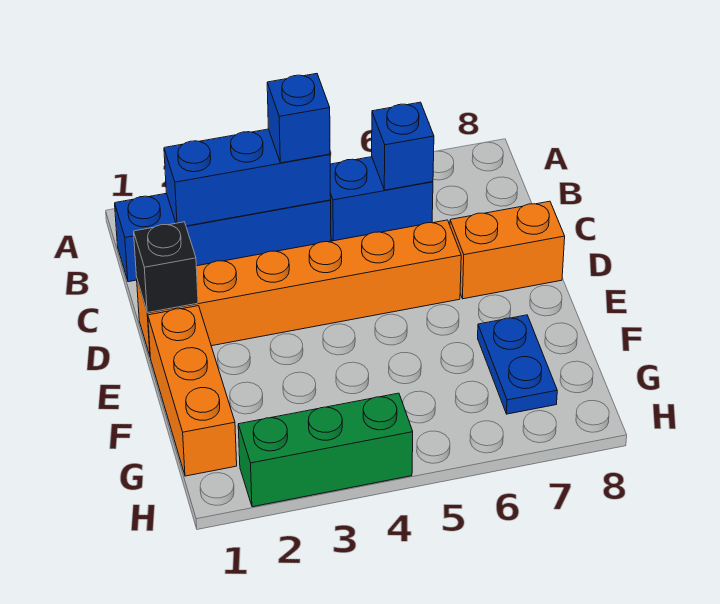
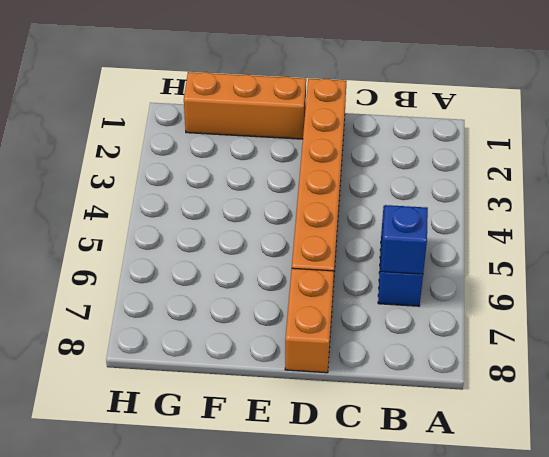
none -> blue brick B1:B4 level 1
none -> blue plate F7:G7 level 1

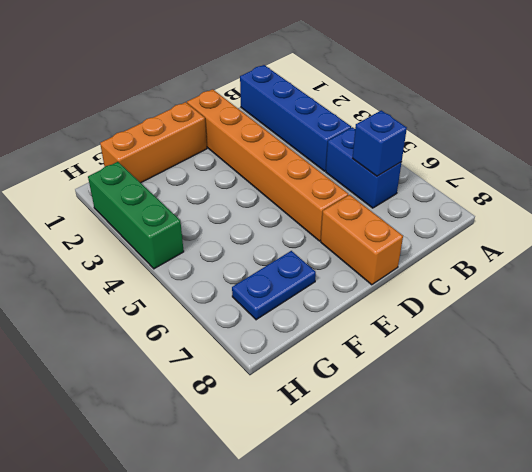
none -> blue brick B2:B4 level 2
none -> black brick D1 level 2

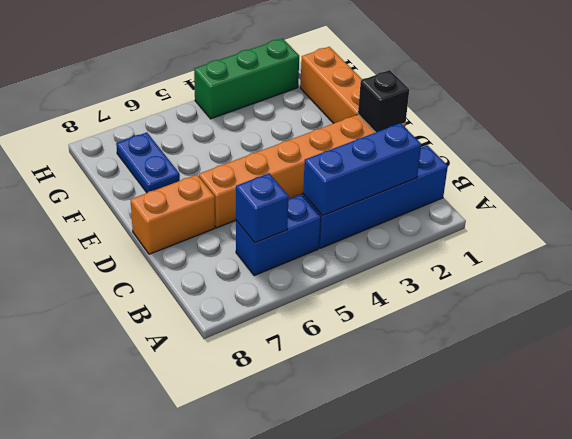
none -> blue brick B4 level 3

